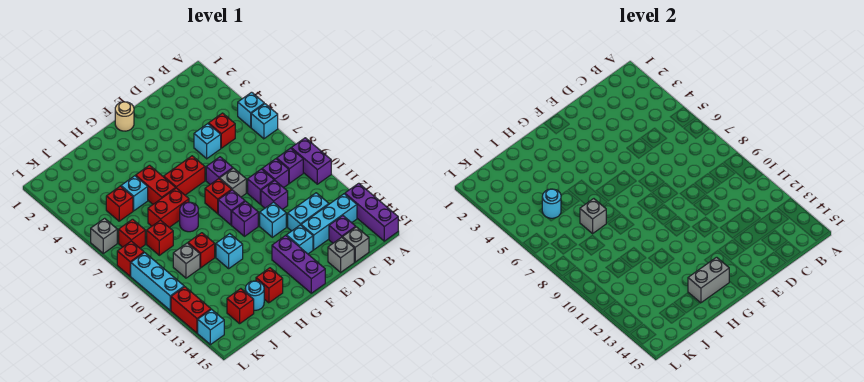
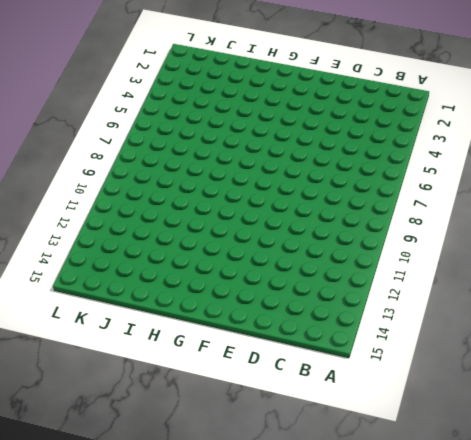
none -> cyan brick A5 level 1
none -> cyan brick A6 level 1
none -> purple brick A9:A10 level 1
none -> purple brick A13:A15 level 1

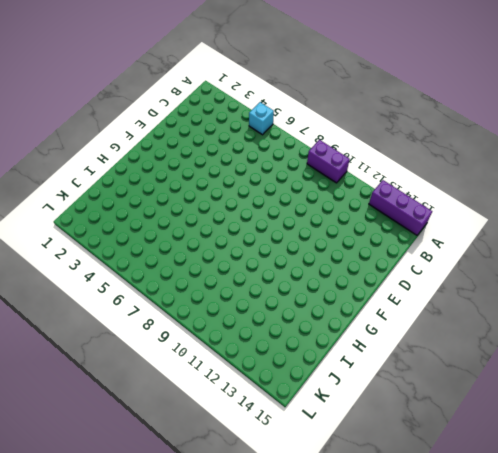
none -> cyan brick A6 level 1
none -> purple brick B9 level 1
none -> cyan brick B13:D13 level 1
none -> red brick C5 level 1

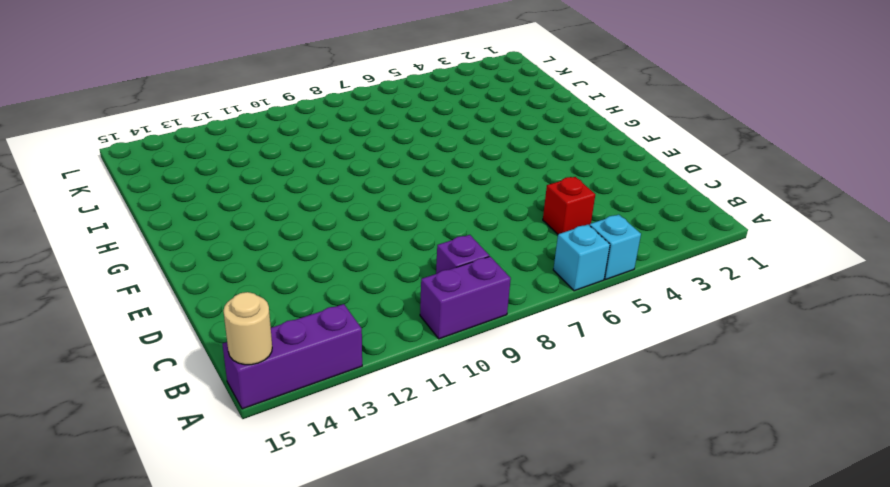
tan round brick A15 level 2 -> tan round brick F1 level 1
none -> cyan brick B13:D13 level 1
none -> purple brick C9 level 1
none -> cyan brick C12:D12 level 1
none -> purple brick C14 level 1

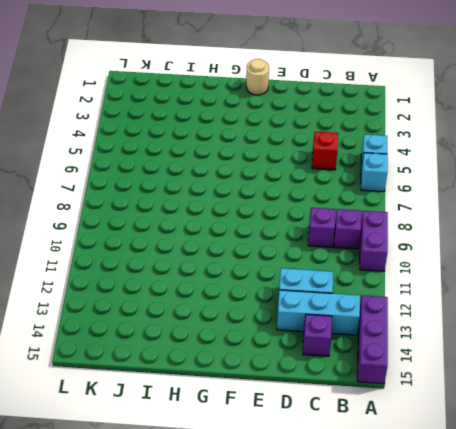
none -> grey brick C15 level 1
none -> cyan brick D5 level 1
none -> purple brick D9 level 1
none -> purple brick D10 level 1

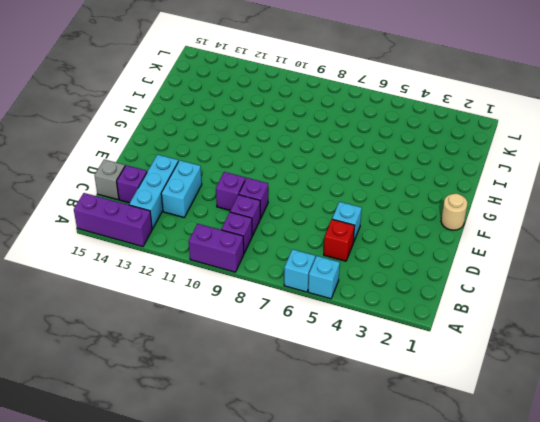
none -> grey brick D15 level 1
none -> purple brick E7 level 1
none -> grey brick E8 level 1
none -> cyan brick E11 level 1

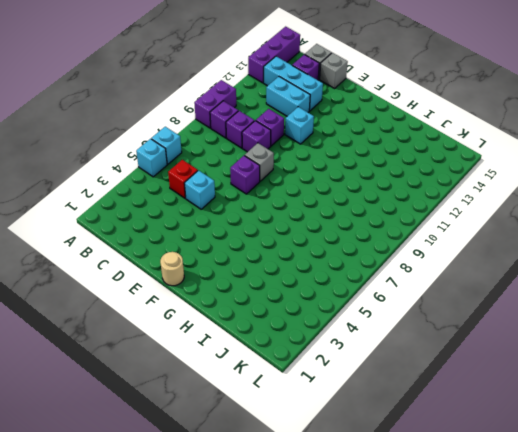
none -> cyan brick E13 level 1
none -> red brick F6:G6 level 1
none -> red brick F8 level 1
none -> purple brick F9 level 1

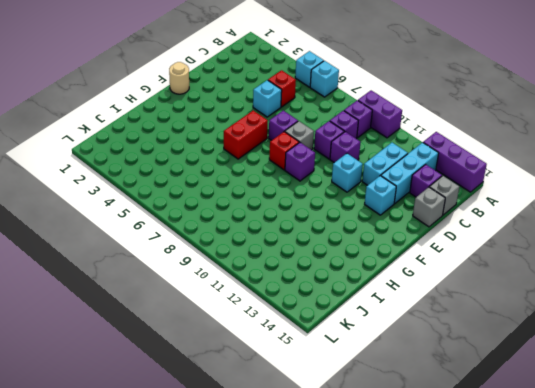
none -> purple brick F10 level 1
none -> purple brick F13:F15 level 1
none -> red brick H5:H6 level 1
none -> red brick H7:I7 level 1

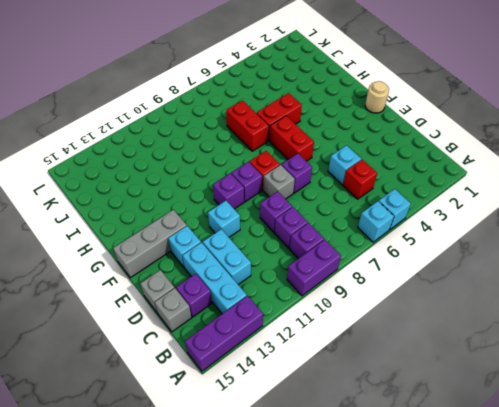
grey brick F13:F15 level 1 -> purple brick F13:F15 level 1
none -> purple brick D10 level 1
none -> purple round brick H8 level 1
none -> cyan brick H11 level 1
none -> red brick H14 level 1

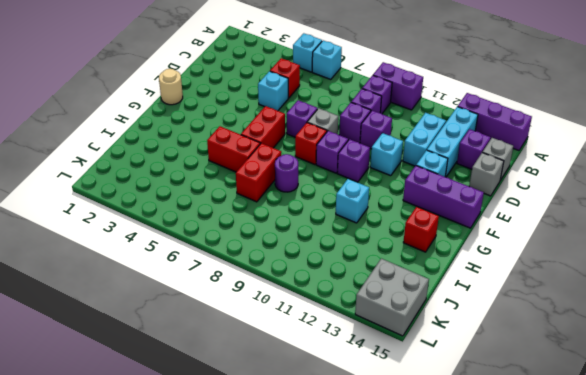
grey brick K14:L15 level 1 -> cyan brick L14 level 1
none -> cyan brick I5 level 1
none -> red brick I10 level 1
none -> cyan round brick I14 level 1
none -> red brick J5 level 1

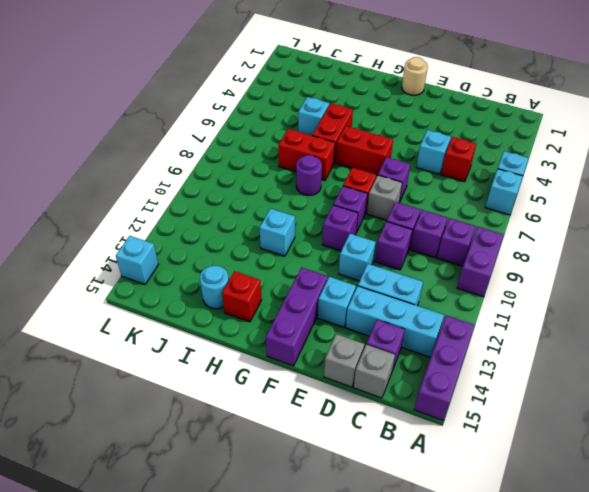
none -> red brick I10 level 1
none -> red brick J5 level 1
none -> red brick J8 level 1
none -> grey brick J10 level 1

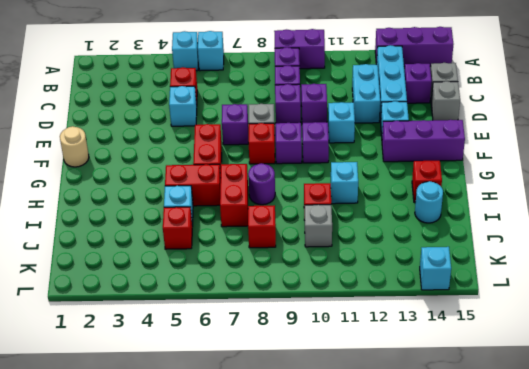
none -> red brick J14 level 1
none -> red brick K7 level 1
none -> grey brick L6 level 1
none -> red brick L8 level 1

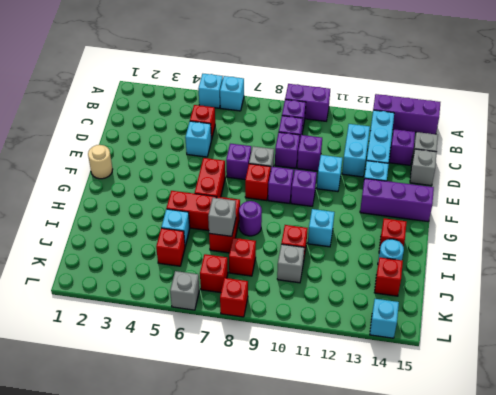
none -> cyan brick L9:L11 level 1
none -> red brick L12:L13 level 1
none -> grey brick G14:H14 level 2
none -> cyan round brick J5 level 2

